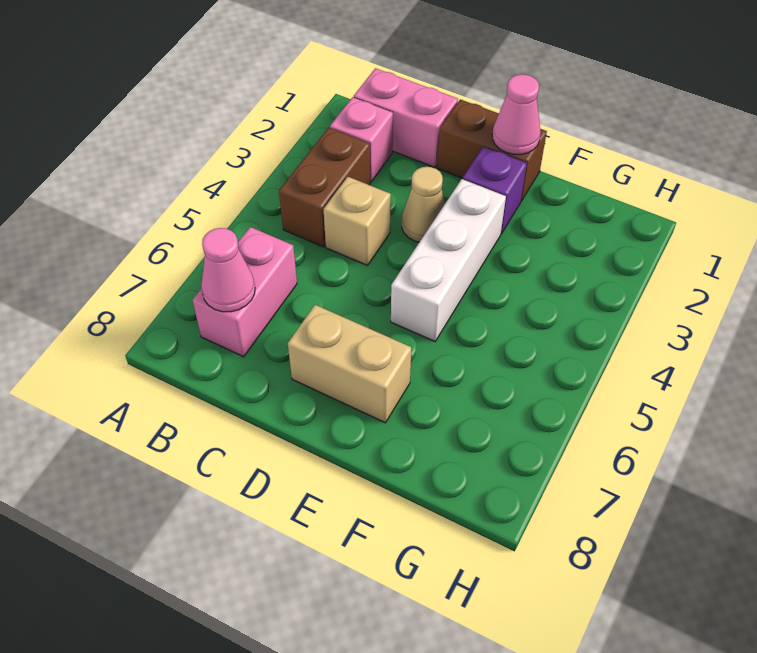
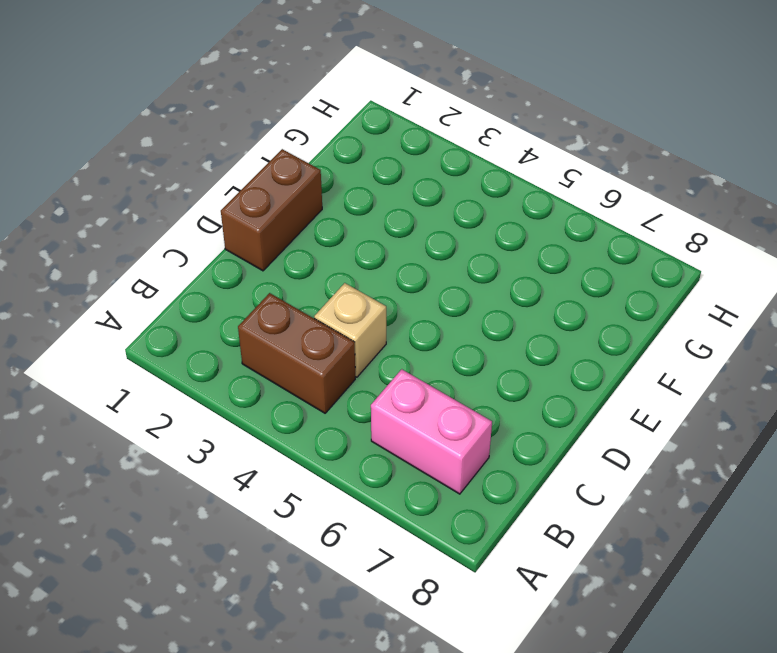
none -> pink brick B1:C1 level 1
none -> pink brick B2 level 1
none -> tan cone D3 level 1

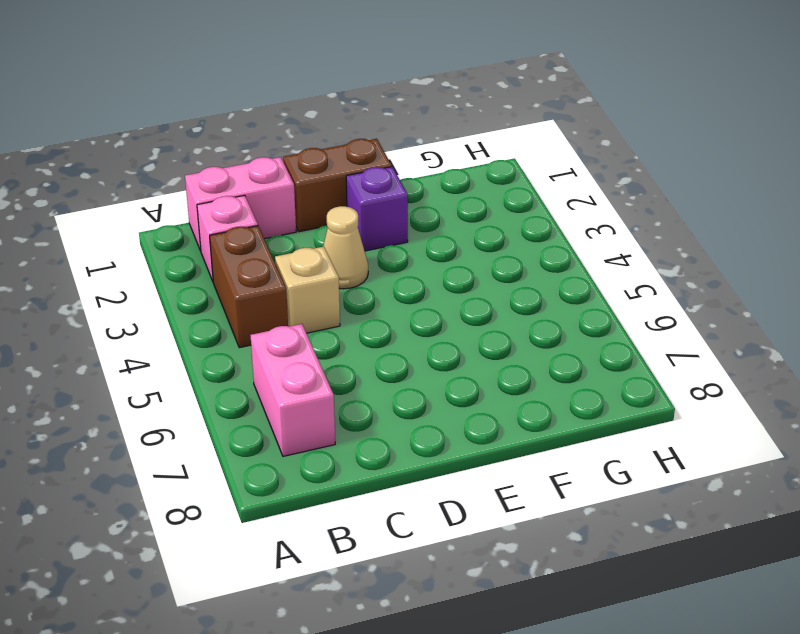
none -> tan brick D7:E7 level 1
none -> white brick E3:E5 level 1
none -> pink cone B7 level 2

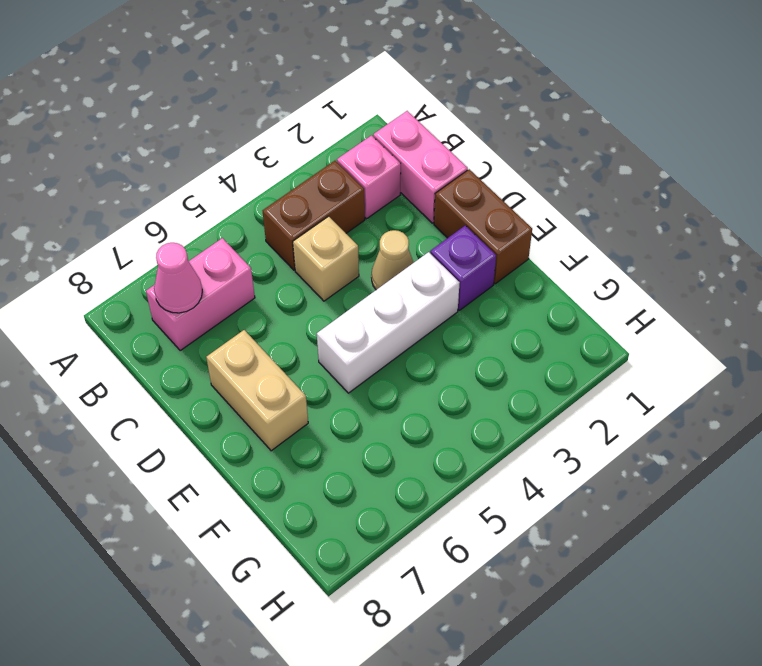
none -> pink cone E1 level 2

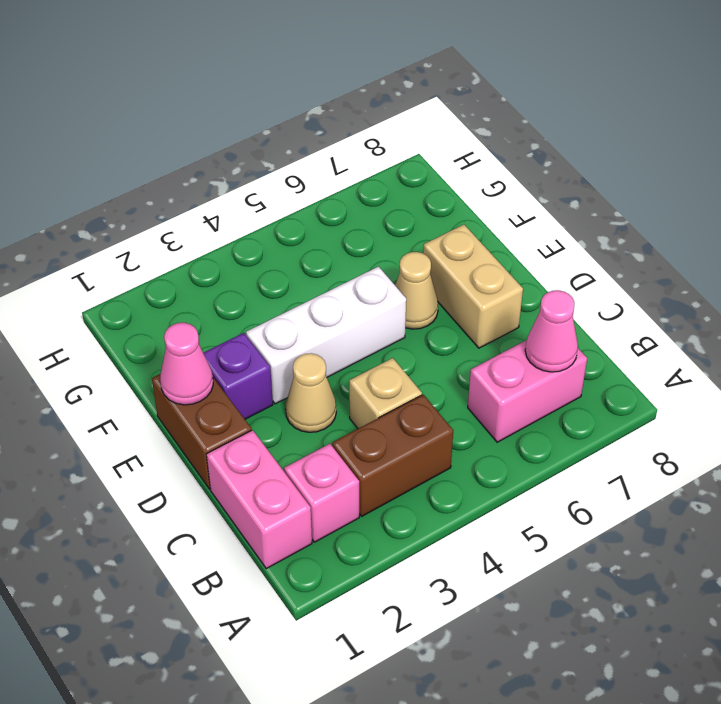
tan cone E6 level 1 -> none

